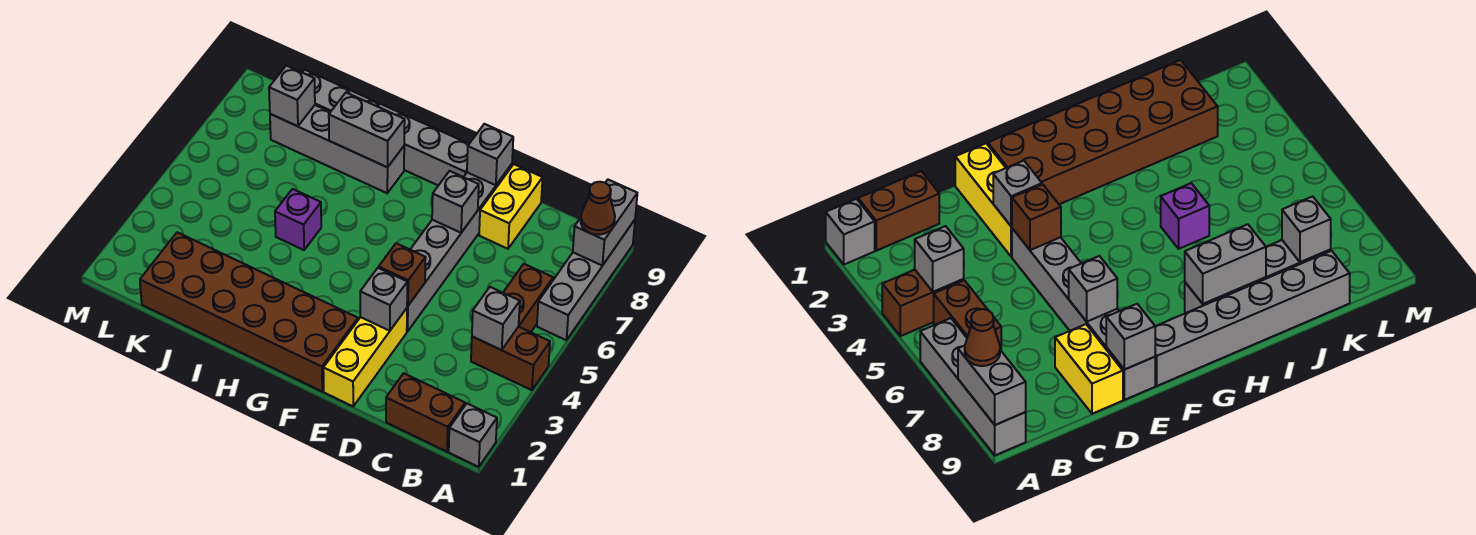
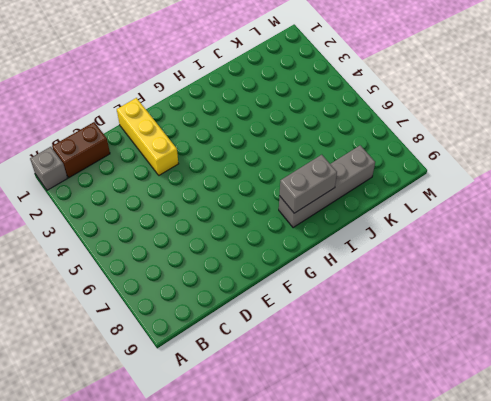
none -> brown brick A4:B4 level 1
none -> grey brick A6:A9 level 1
none -> brown brick B5:B6 level 1

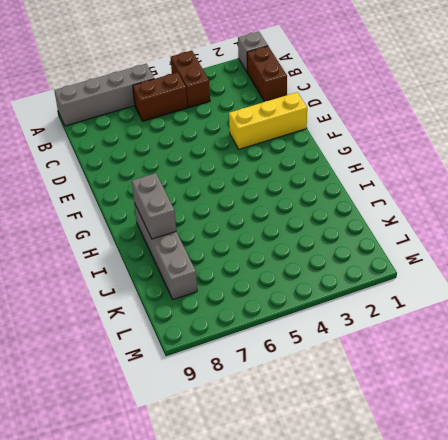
none -> yellow brick D8:D9 level 1
none -> grey brick E4:E9 level 1
none -> brown brick F1:K2 level 1

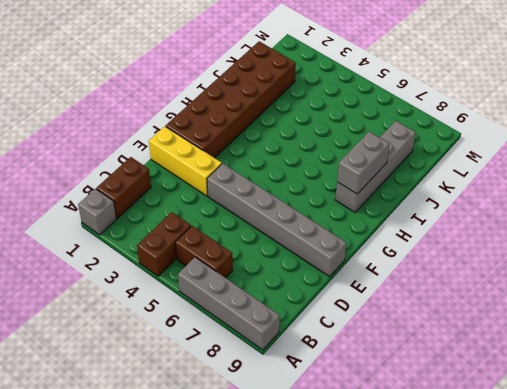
none -> yellow brick D8:D9 level 1
none -> grey brick F9:K9 level 1
none -> purple brick I5 level 1

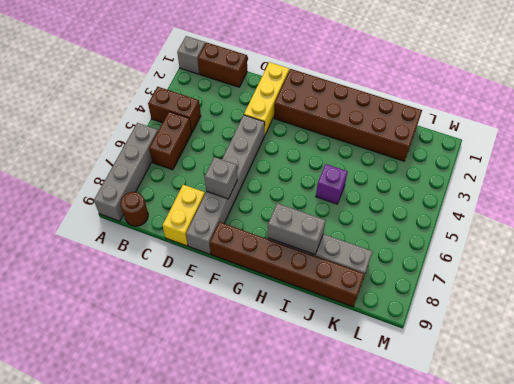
brown round brick B9 level 1 -> none
brown brick F9:K9 level 1 -> grey brick F9:K9 level 1
none -> grey brick A8:A9 level 2
none -> grey brick B4 level 2
none -> grey brick E3 level 2

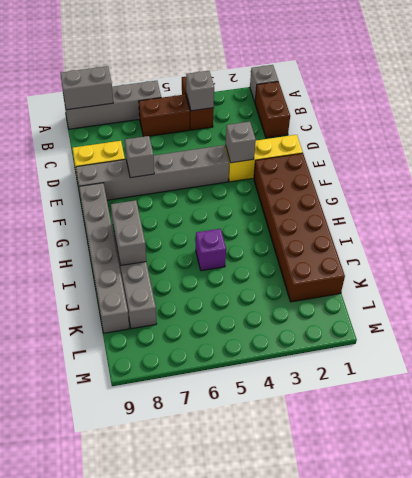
none -> brown brick E4 level 2
none -> grey brick E9 level 2
none -> grey brick K8 level 2

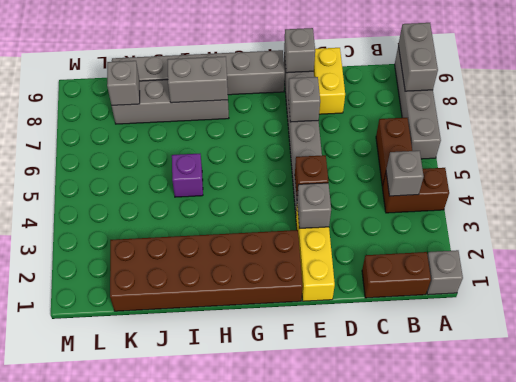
none -> brown cone A8 level 3

